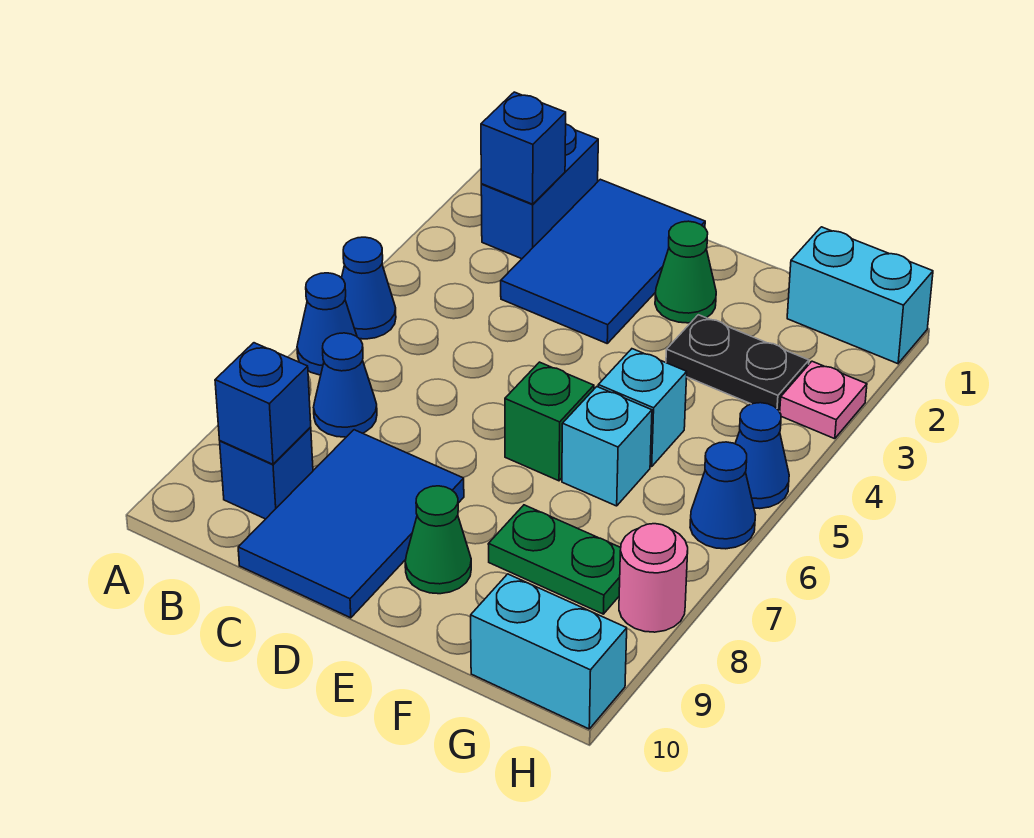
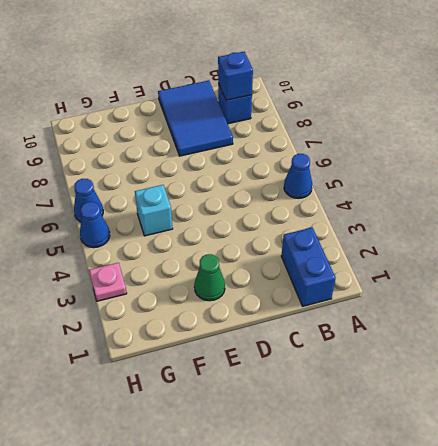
none -> blue cone A6 level 1
none -> blue cone B7 level 1
none -> blue tile C1:D3 level 1

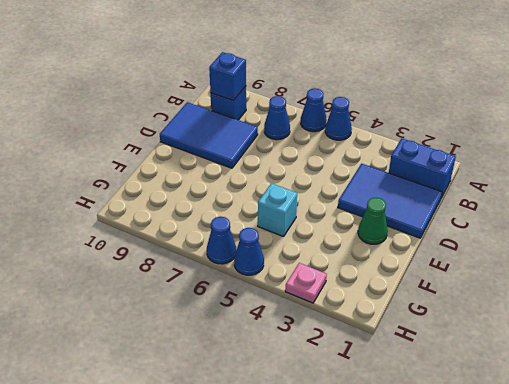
none -> green brick E6 level 1
none -> green cone E9 level 1
none -> black plate F3:G3 level 1

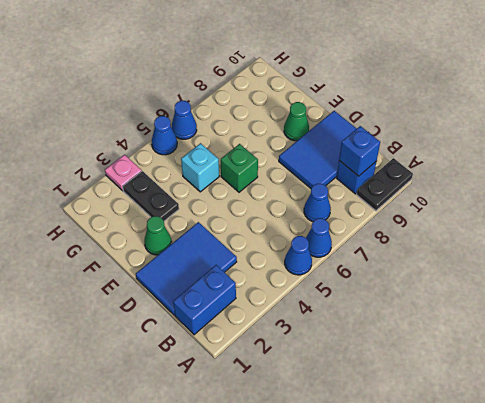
black plate A9:A10 level 1 -> none
none -> cyan brick F6 level 1
none -> green plate F8:G8 level 1
none -> cyan brick G1:H1 level 1

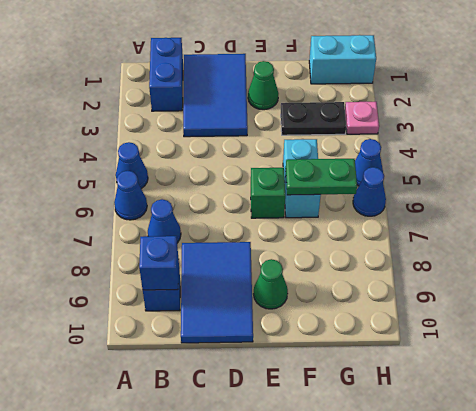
green plate F6:G6 level 2 -> green plate F8:G8 level 1
none -> cyan brick G10:H10 level 1
none -> pink round brick H8 level 1
none -> blue brick B2 level 2

